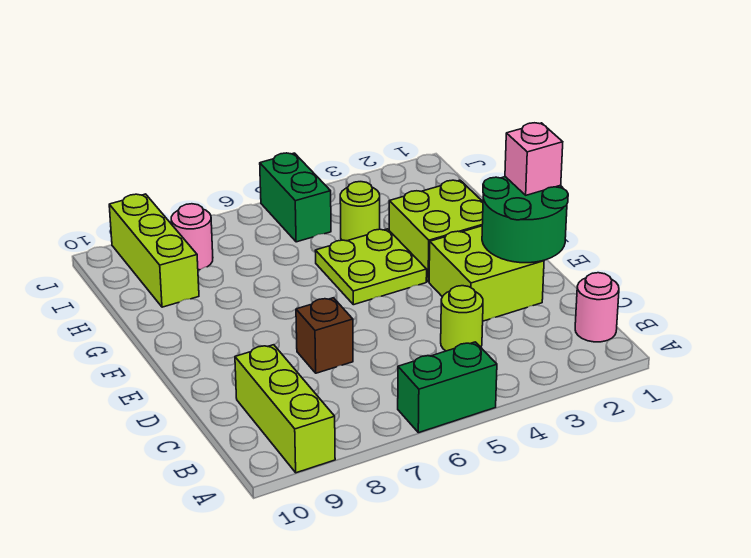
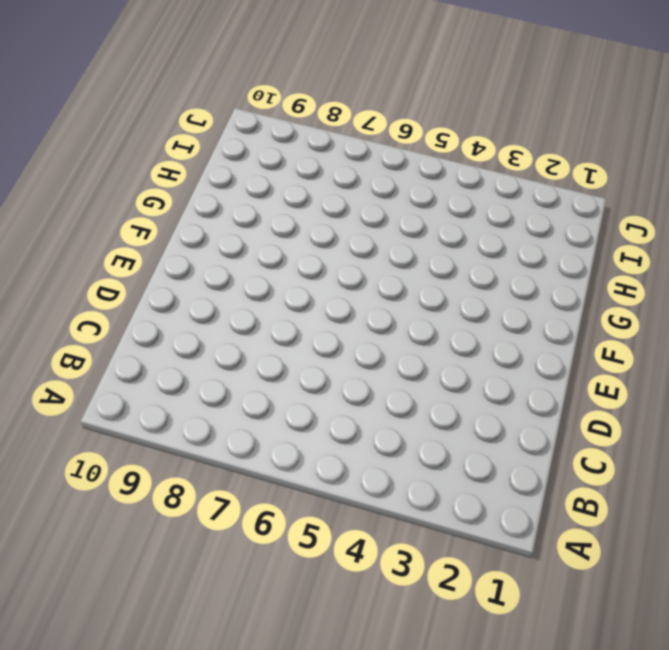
none -> green brick A5:A6 level 1
none -> lime brick A9:C9 level 1
none -> pink round brick B1 level 1

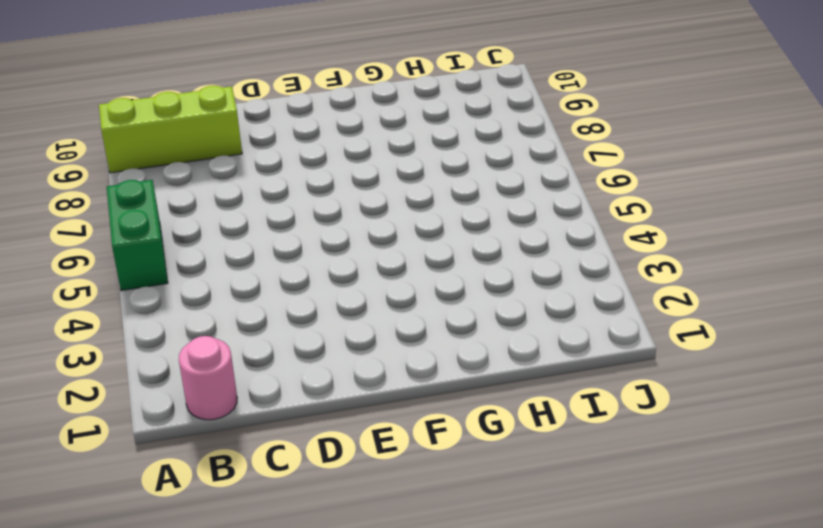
none -> lime round brick C4 level 1
none -> lime brick D2:E3 level 1
none -> brown brick D7 level 1

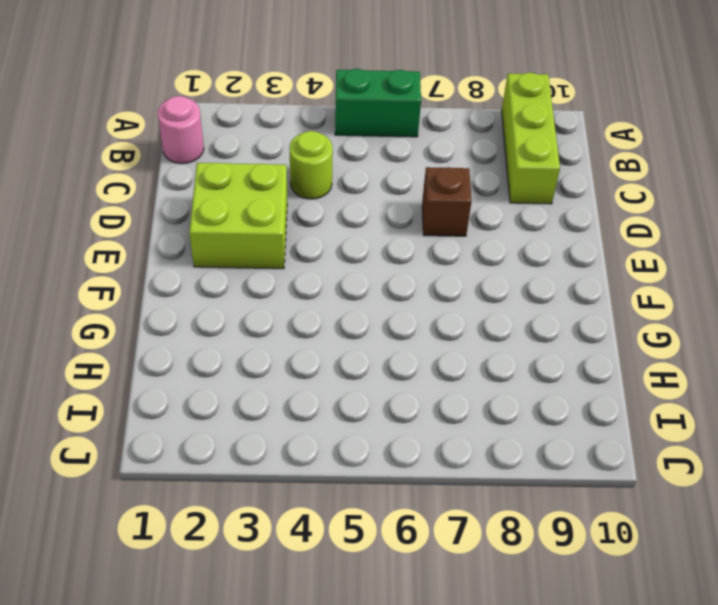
none -> lime brick F2:G3 level 1
none -> lime plate F4:G5 level 1
none -> lime round brick H4 level 1

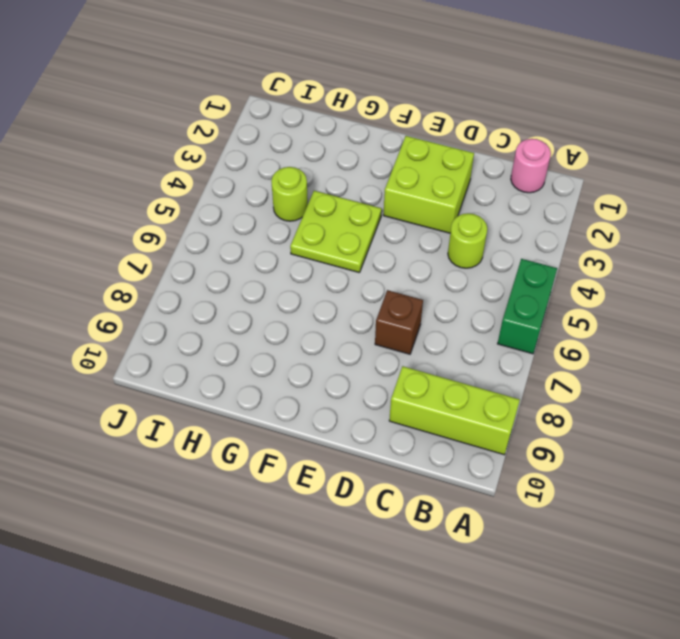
none -> lime brick F2:G3 level 1
none -> lime brick H9:J9 level 1
none -> green brick I5:J5 level 1

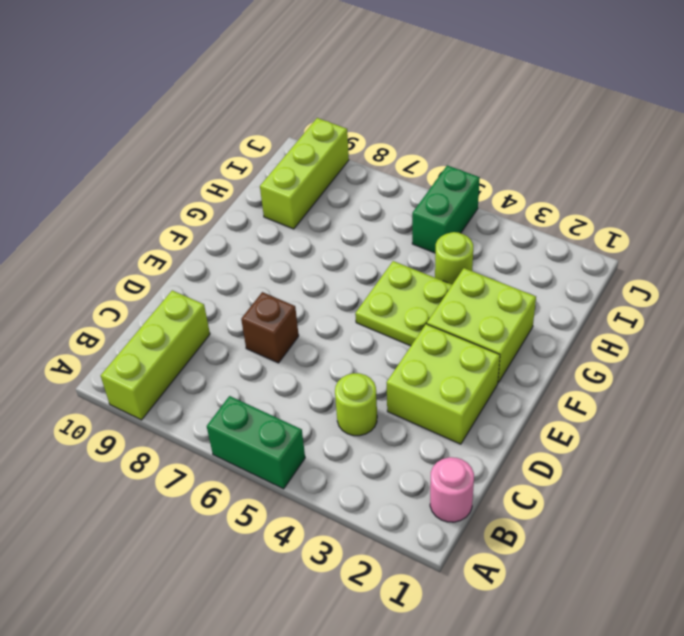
none -> pink round brick I8 level 1
none -> green round brick D1:E2 level 2
none -> pink brick E1 level 3

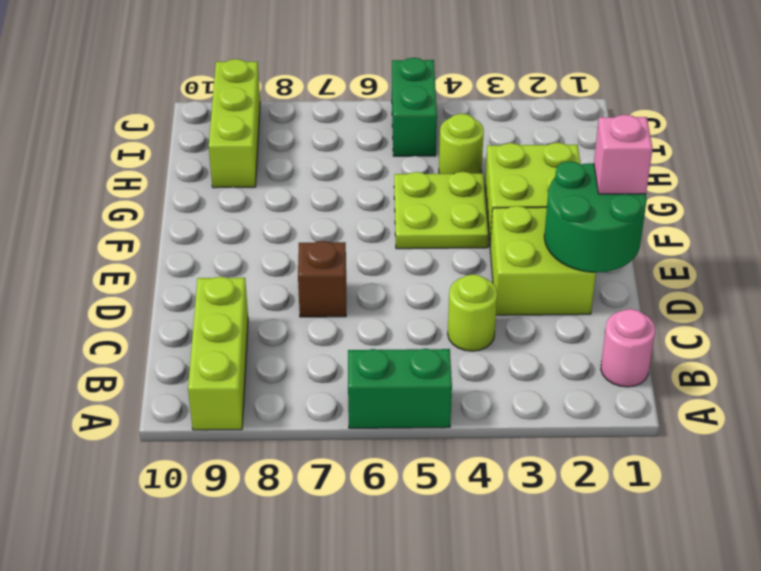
none -> pink round brick I8 level 1

